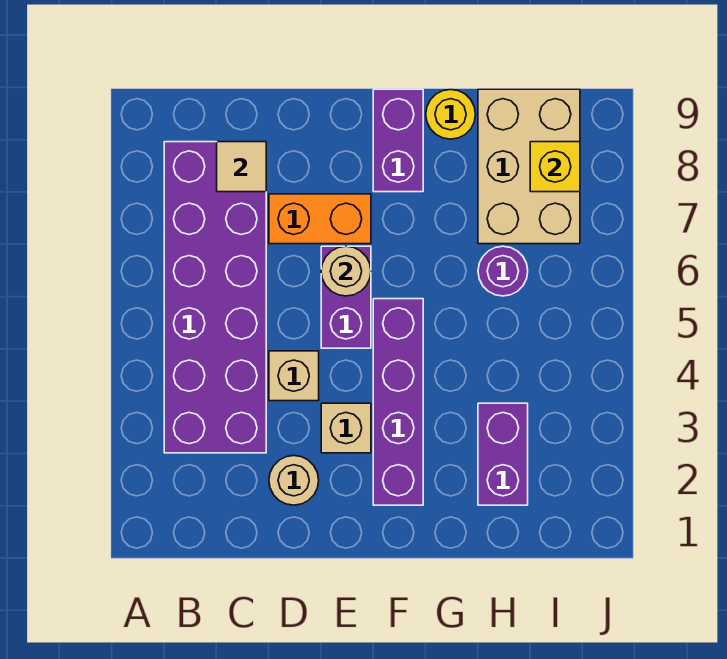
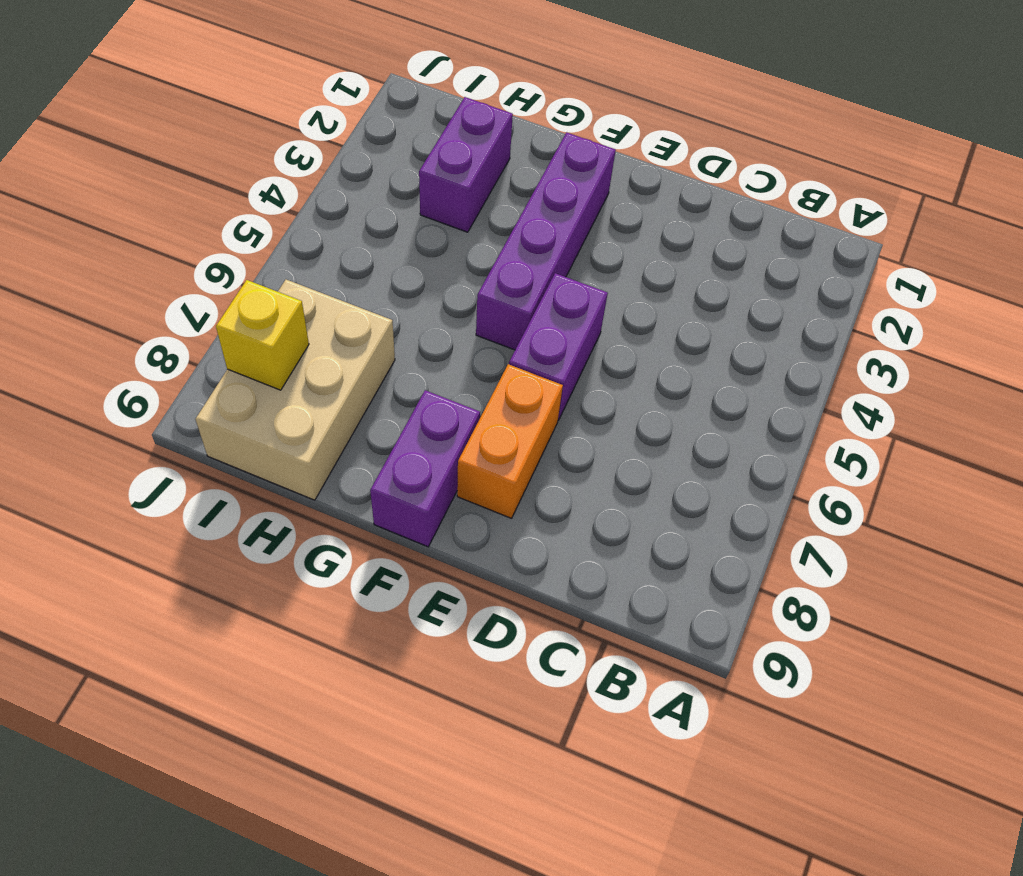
orange brick E7:E8 level 1 -> orange brick D7:E7 level 1
none -> purple brick B3:C8 level 1
none -> tan round brick D2 level 1
none -> tan brick D4 level 1

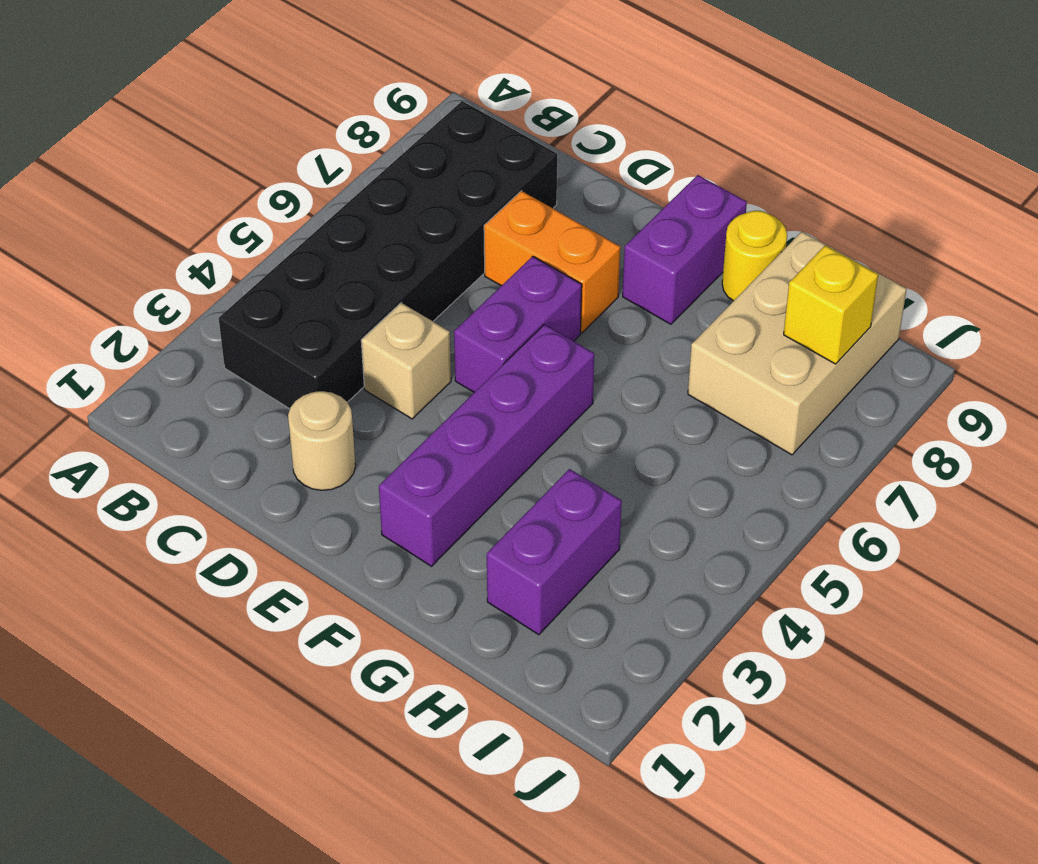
black brick B3:C8 level 1 -> purple brick B3:C8 level 1
none -> tan brick E3 level 1
none -> purple round brick H6 level 1
none -> tan tile C8 level 2

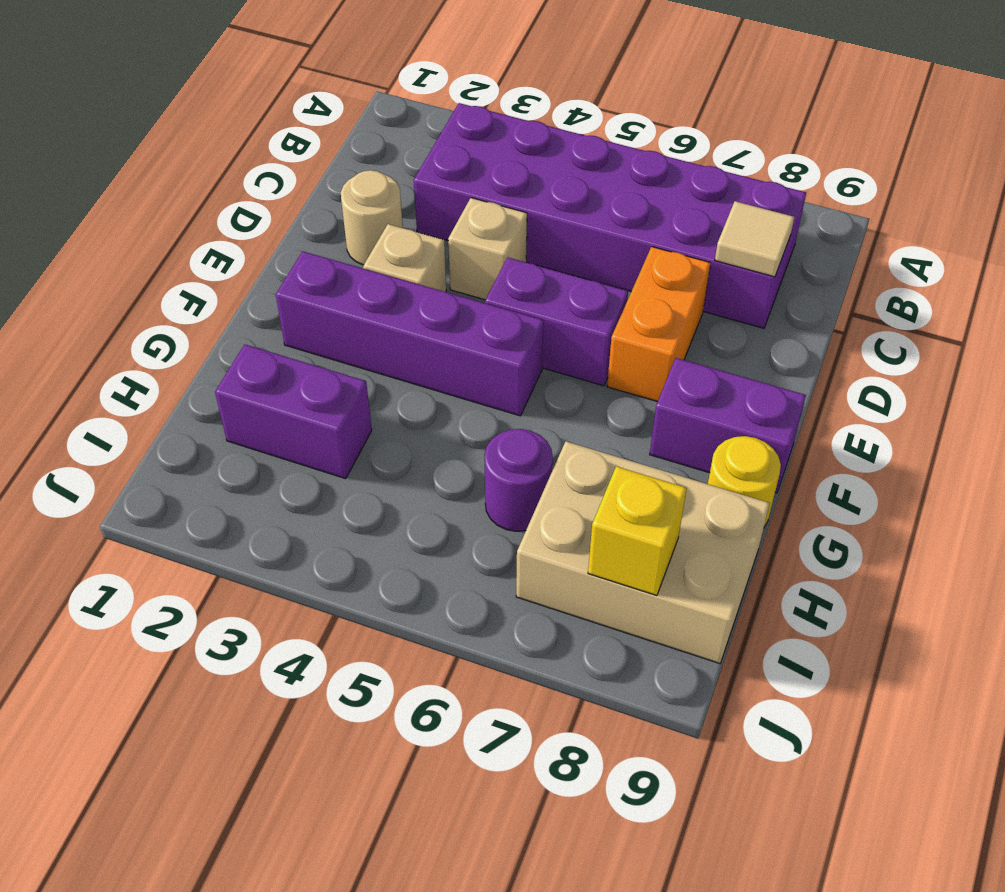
none -> tan round brick E6 level 2

